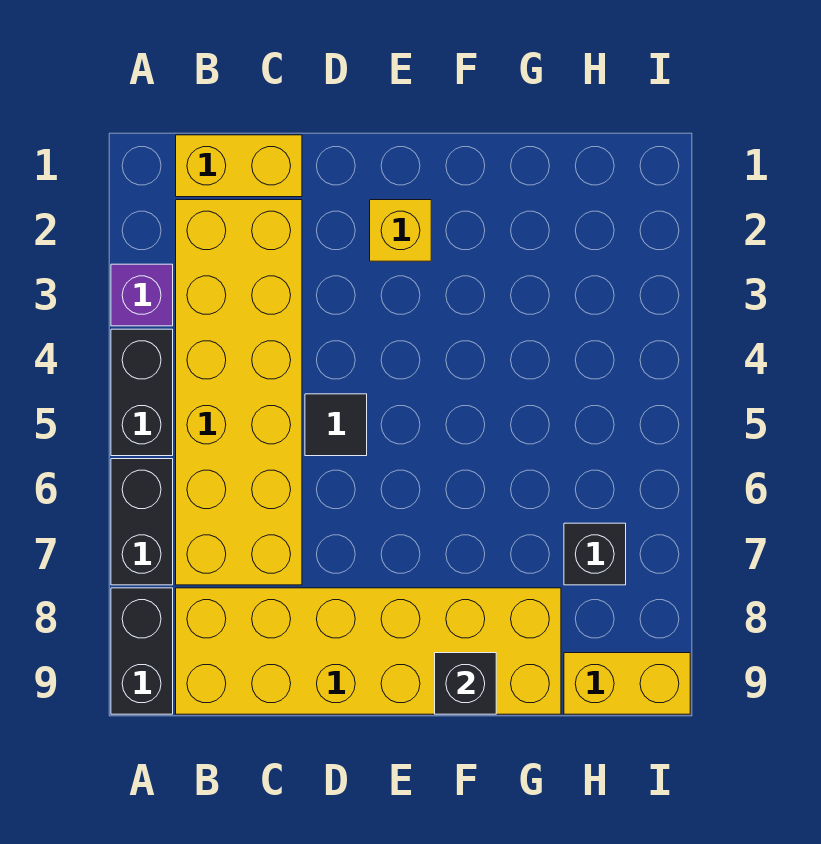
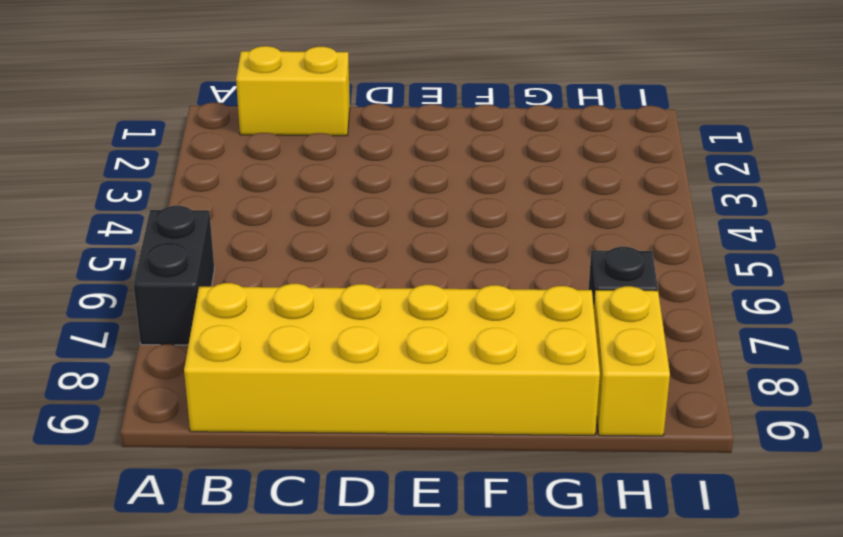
yellow brick H8:H9 level 1 -> yellow brick H9:I9 level 1
none -> purple brick A3 level 1
none -> black brick A4:A5 level 1
none -> black brick A8:A9 level 1

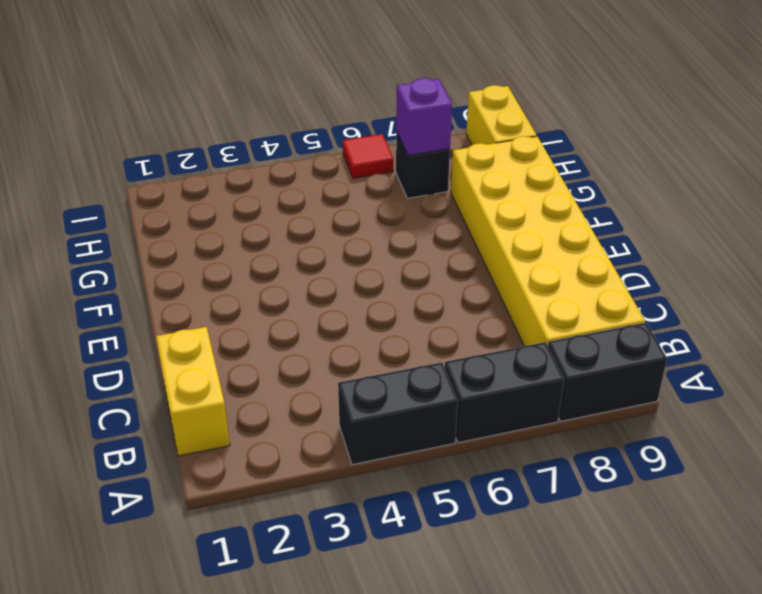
purple brick H7 level 2 -> purple brick A3 level 1
red tile I6 level 1 -> none
none -> yellow brick B2:C7 level 1
none -> black tile D5 level 1
none -> yellow brick E2 level 1

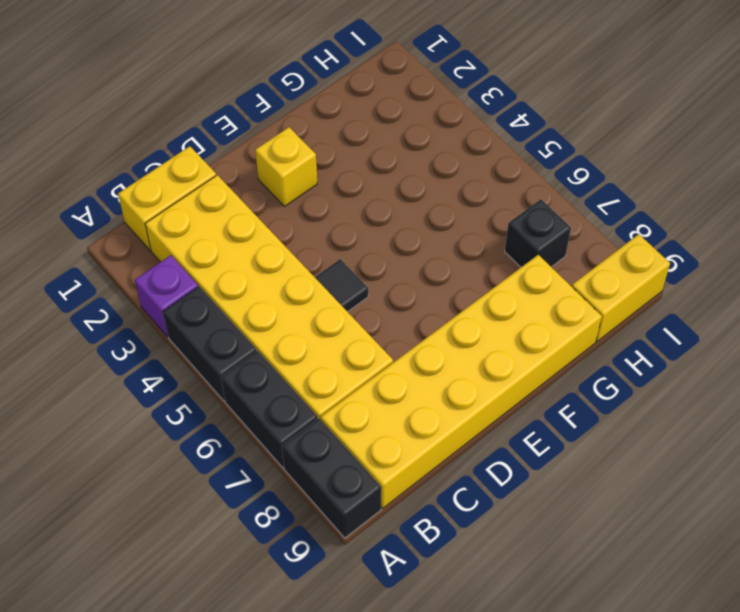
none -> black brick F9 level 2

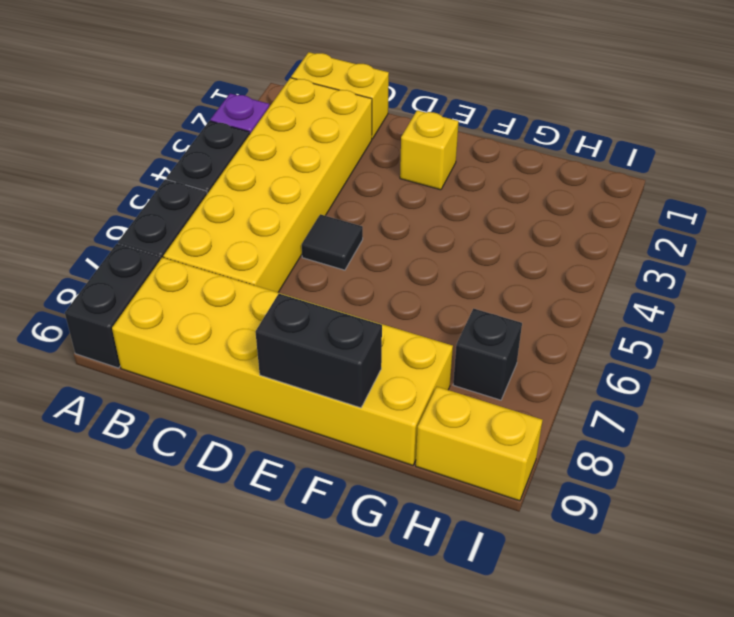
black brick E9:F9 level 2 -> black brick F9 level 2

